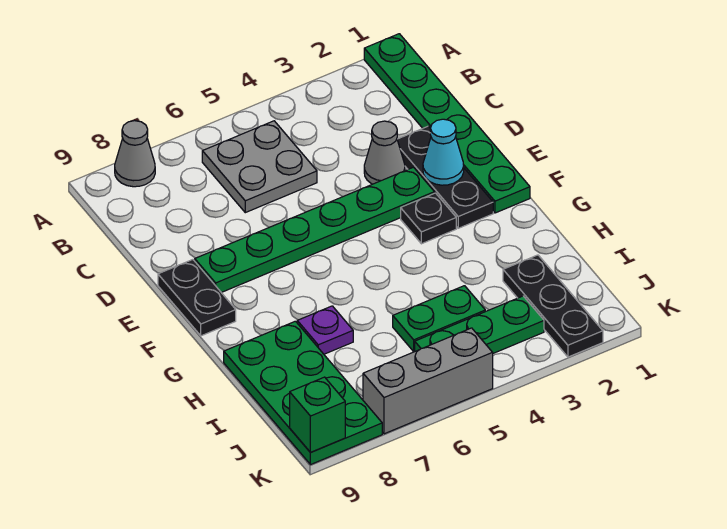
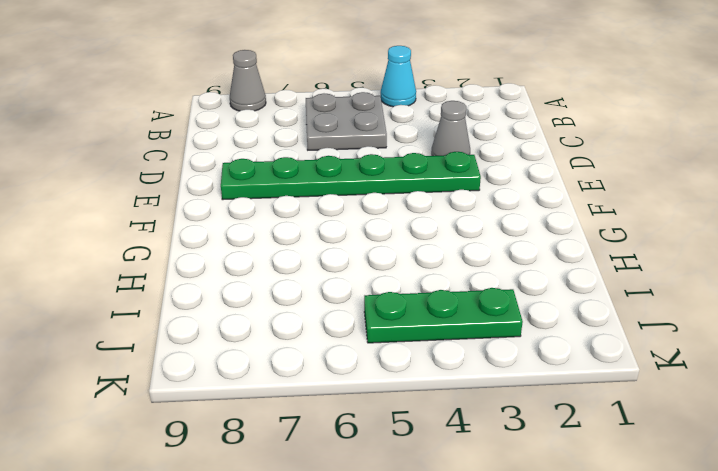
cyan cone A4 level 1 -> cyan cone E2 level 2
none -> green plate A1:F1 level 1
none -> black plate D2:F2 level 1
none -> black plate E9:F9 level 1

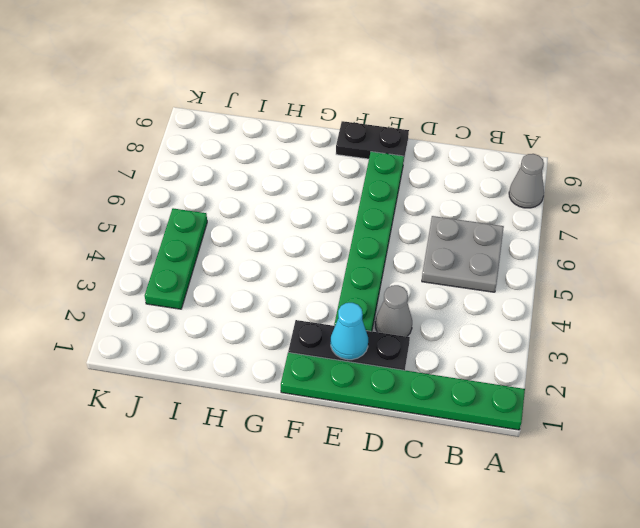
none -> black plate F3 level 1
none -> purple plate H7 level 1
none -> green plate H8:K9 level 1

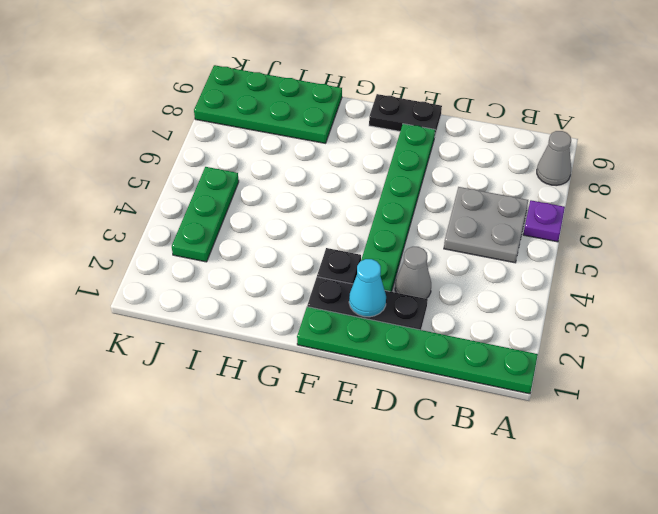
purple plate A6 level 1 -> purple plate H7 level 1
none -> black plate I2:K2 level 1
none -> green plate I4:I5 level 1
none -> grey brick K5:K7 level 1

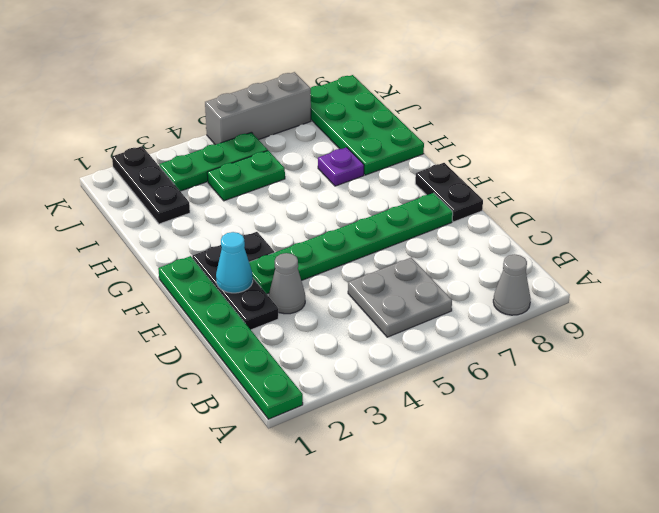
none -> green brick K9 level 2

